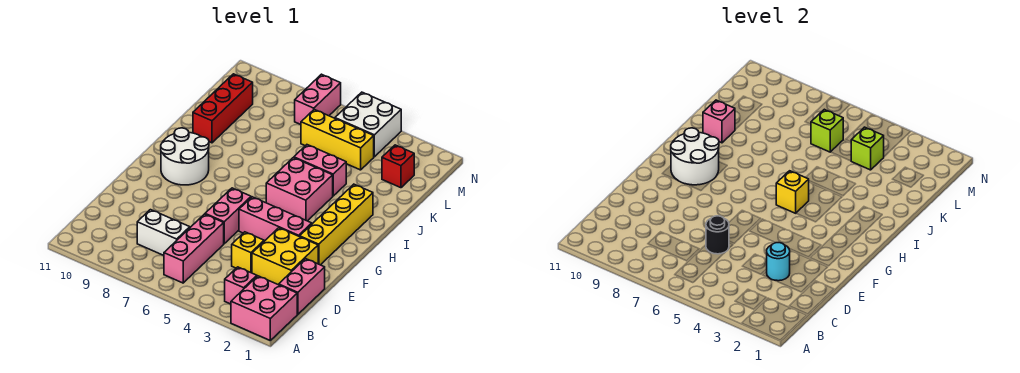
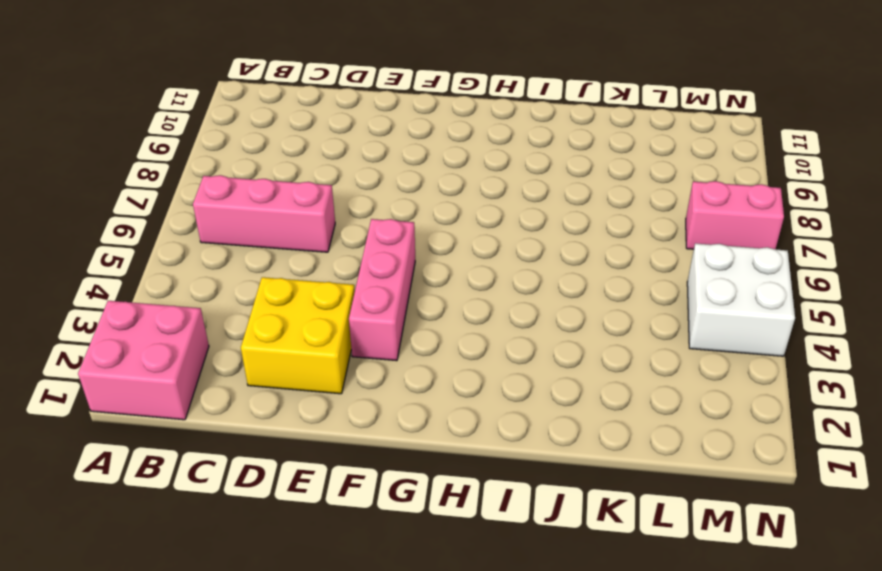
none -> pink brick B3 level 1
none -> pink brick C1:D1 level 1
none -> white brick C7:C8 level 1

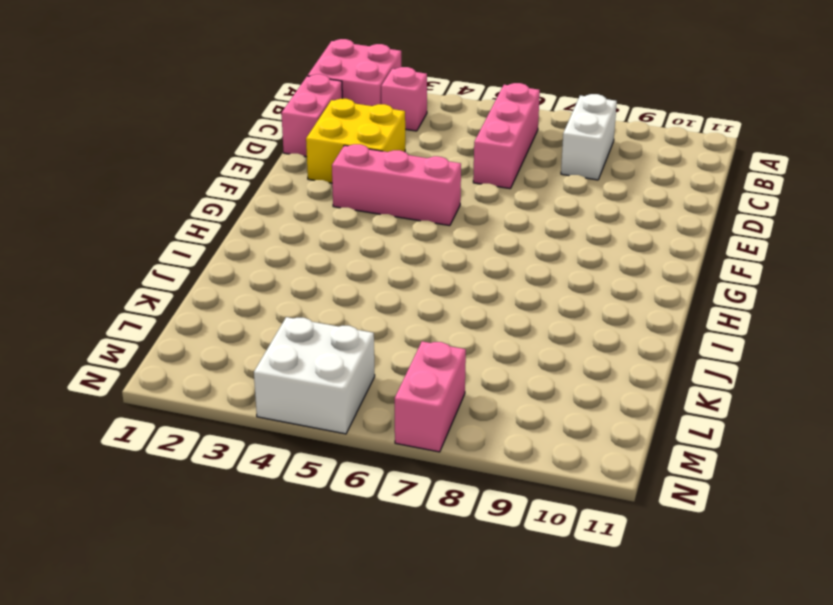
white brick B8:C8 level 1 -> white brick C7:C8 level 1
none -> yellow brick D4 level 1
none -> pink brick E6:F6 level 1
none -> yellow brick F2:I2 level 1

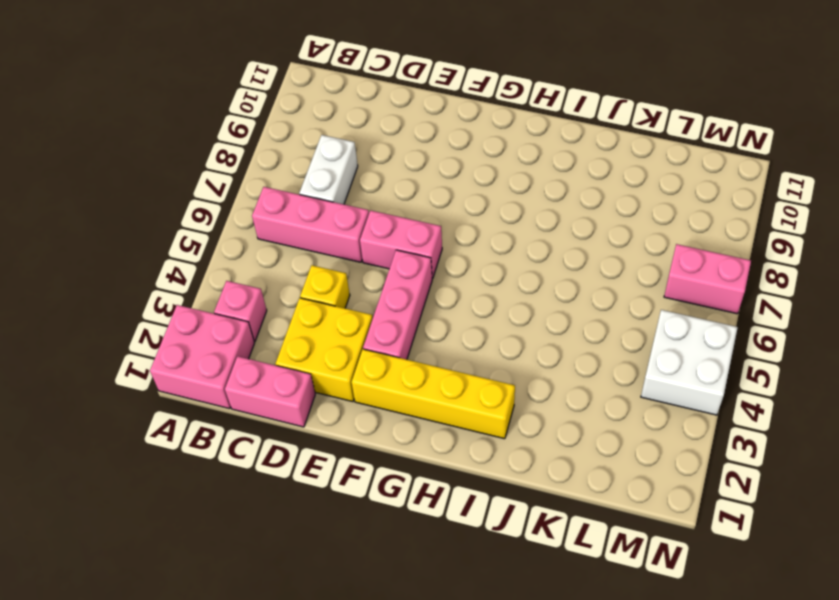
none -> white round brick G9:H10 level 1
none -> pink brick H4:I5 level 1
none -> pink brick J4:J5 level 1

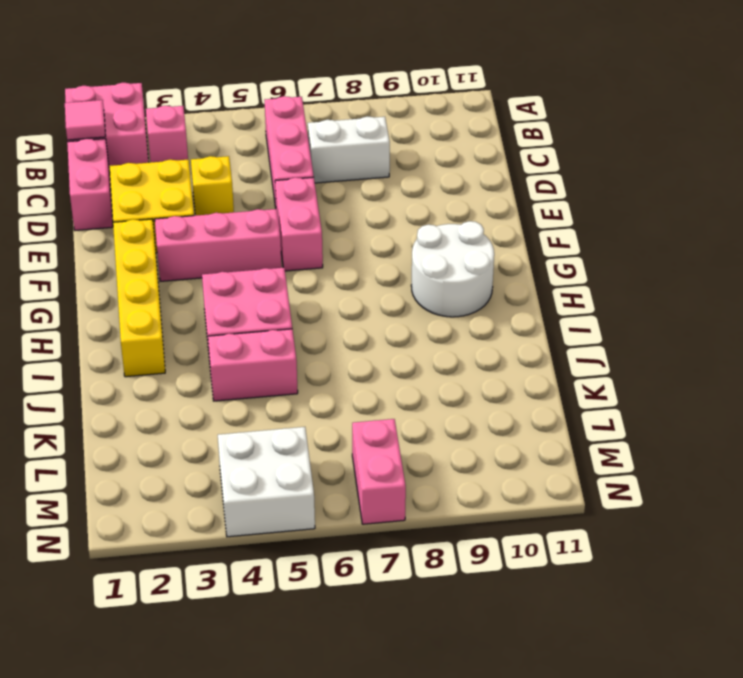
pink tile B1 level 2 -> none
none -> red brick J10:L10 level 1
none -> red brick L2 level 1
none -> yellow brick L4:L6 level 1

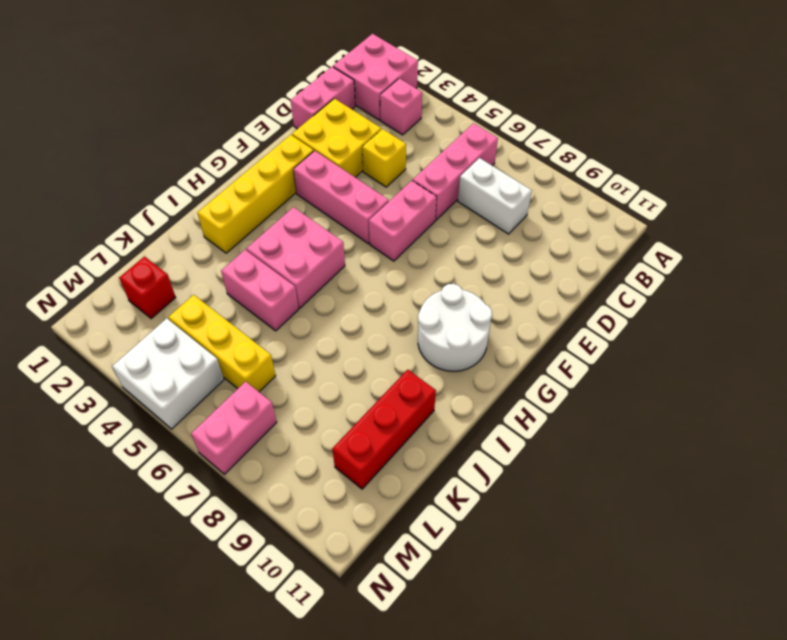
none -> cyan round brick D3 level 2
none -> black round brick D6 level 2
none -> white round brick G9:H10 level 2

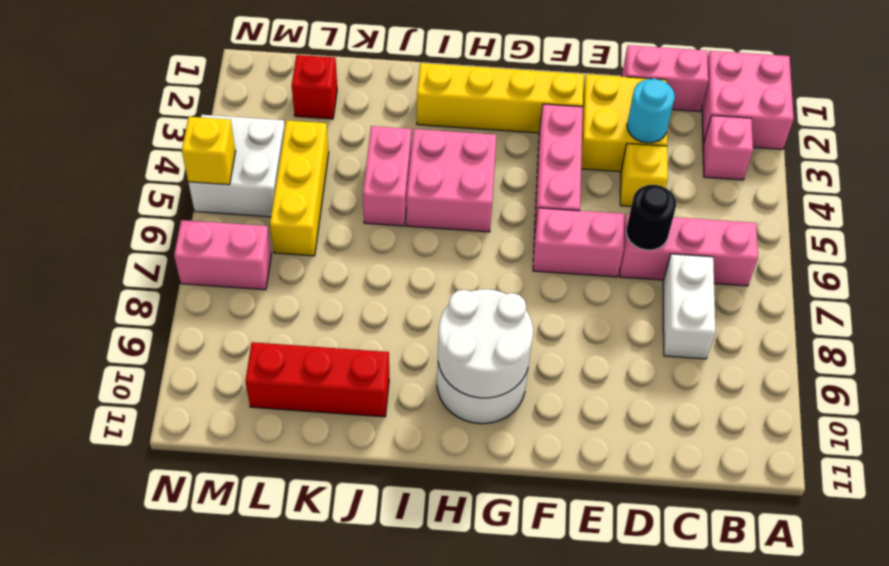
yellow brick N5 level 2 -> yellow brick H5 level 2
none -> pink brick J10 level 2
none -> lime brick L4 level 2
none -> lime brick L6 level 2

